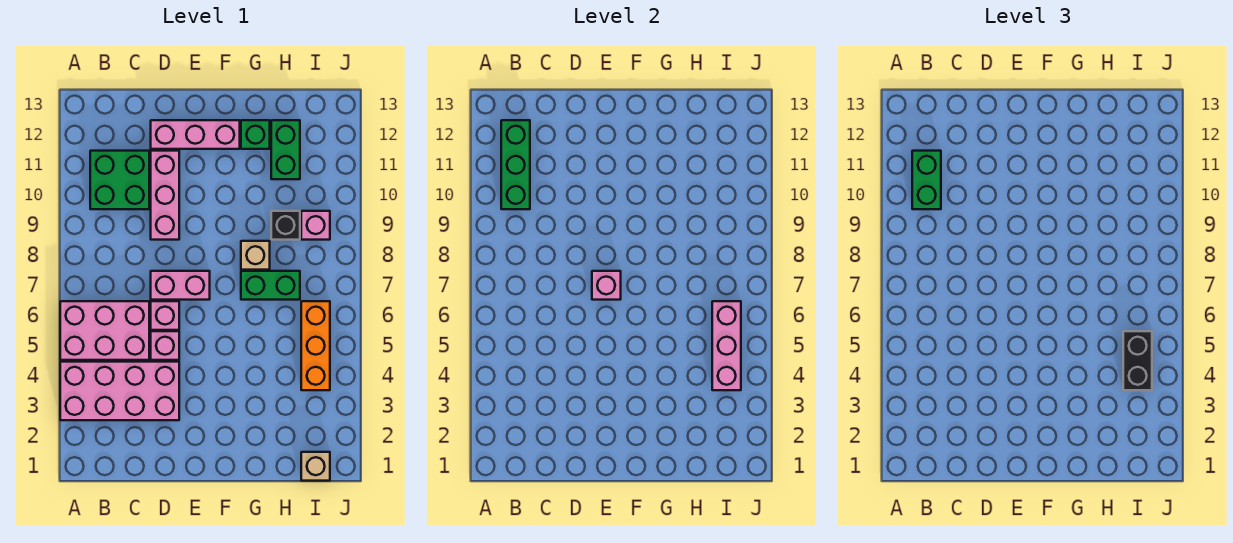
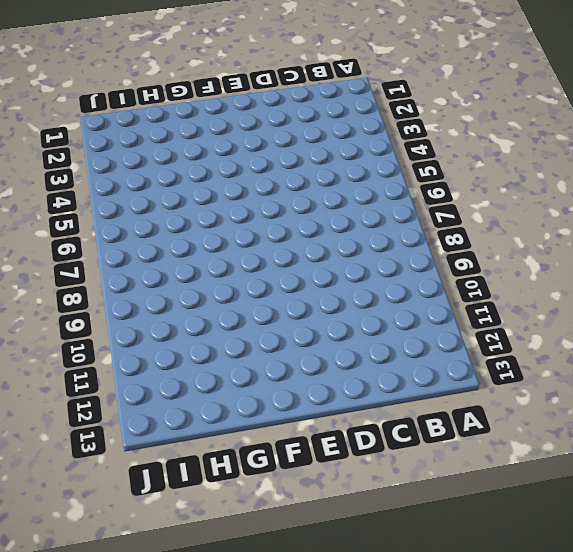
none -> pink brick A3:D4 level 1
none -> pink brick A5:C6 level 1
none -> green brick B10:C11 level 1

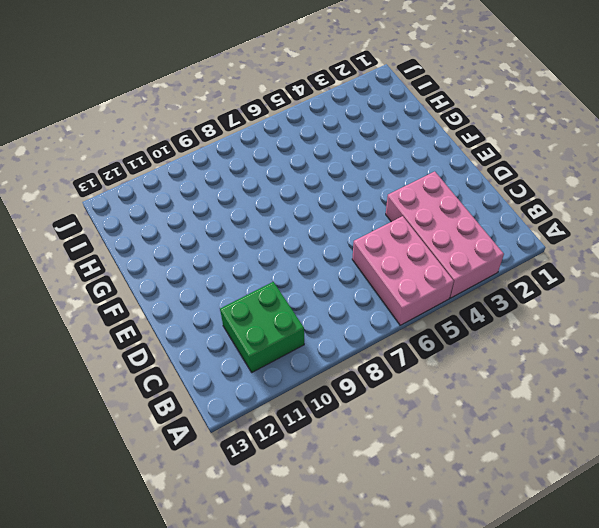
none -> pink brick D5 level 1
none -> pink brick D6 level 1
none -> pink brick D7:E7 level 1

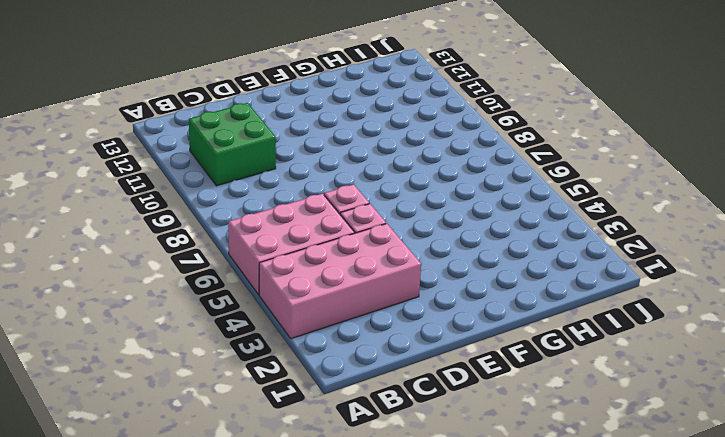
none -> pink brick D7:E7 level 1
none -> pink brick D9:D11 level 1
none -> pink brick D12:F12 level 1

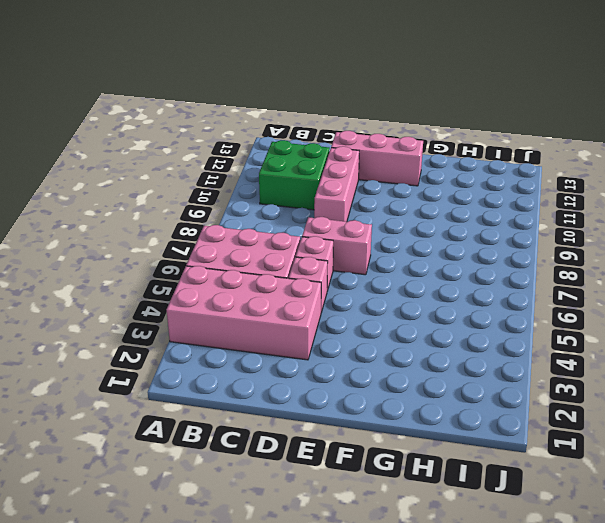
none -> green brick G7:H7 level 1
none -> tan brick G8 level 1
none -> green brick G12 level 1

